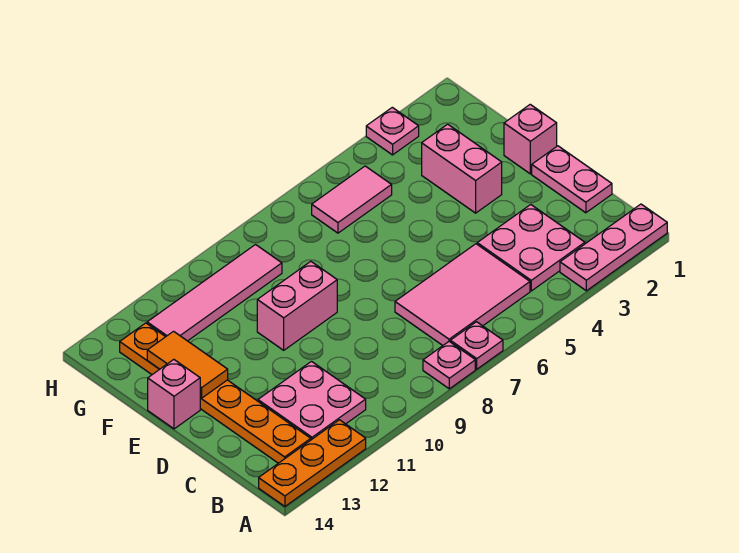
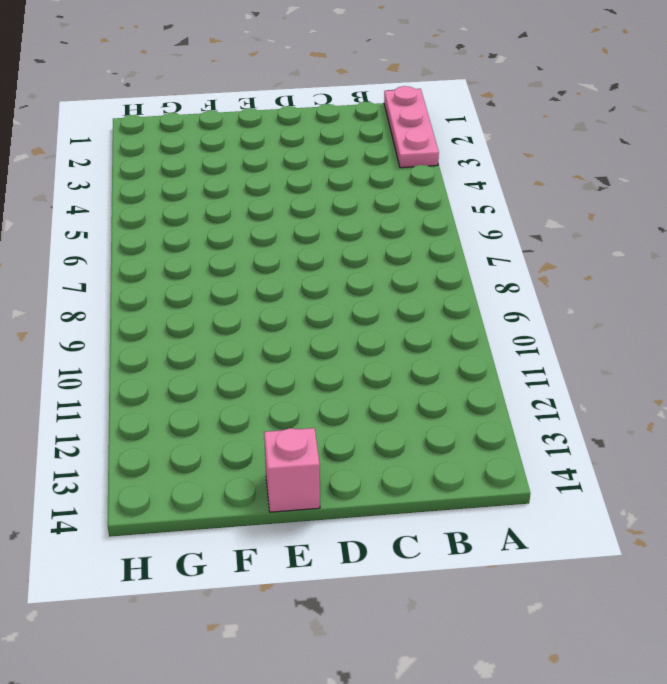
none -> pink plate A7 level 1
none -> pink plate A8 level 1
none -> orange plate A12:A14 level 1

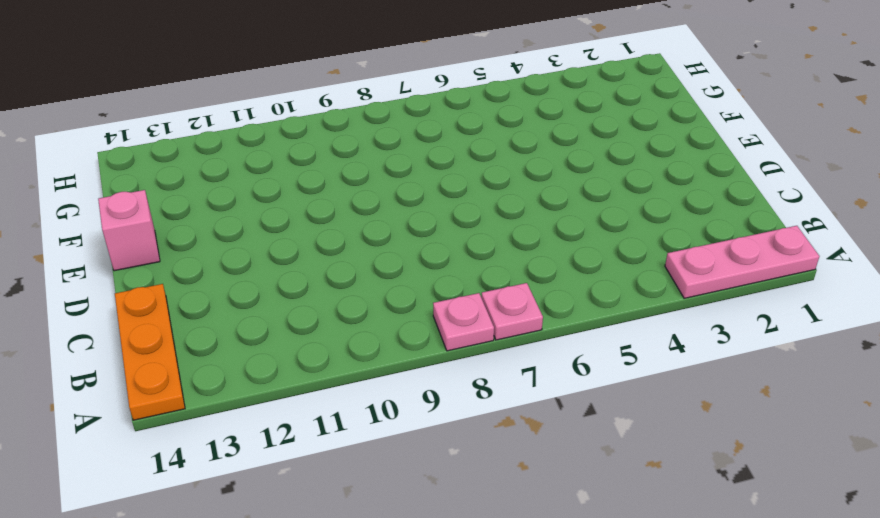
orange plate A14:C14 level 1 -> orange plate A12:A14 level 1
none -> pink plate B3:C4 level 1
none -> pink tile B5:C7 level 1
none -> pink plate B11:C12 level 1

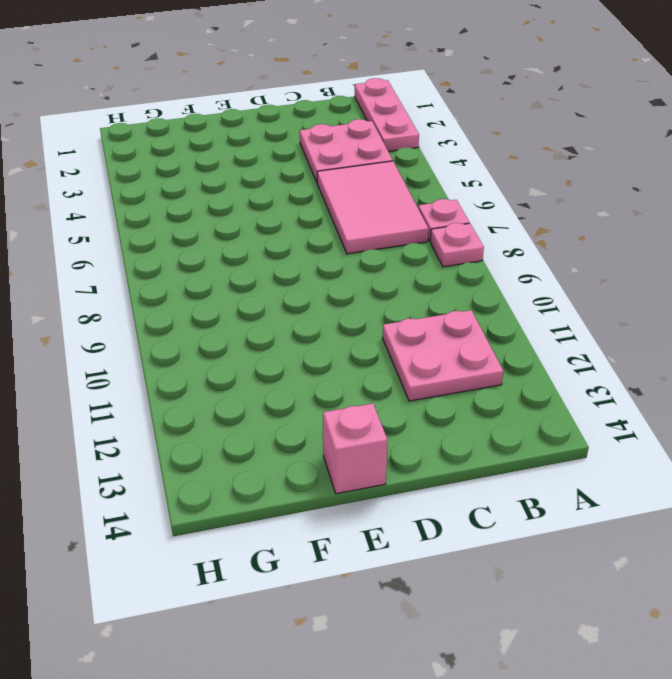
none -> orange plate A12:A14 level 1
none -> orange plate B13:G13 level 1
none -> pink plate C1:D1 level 1

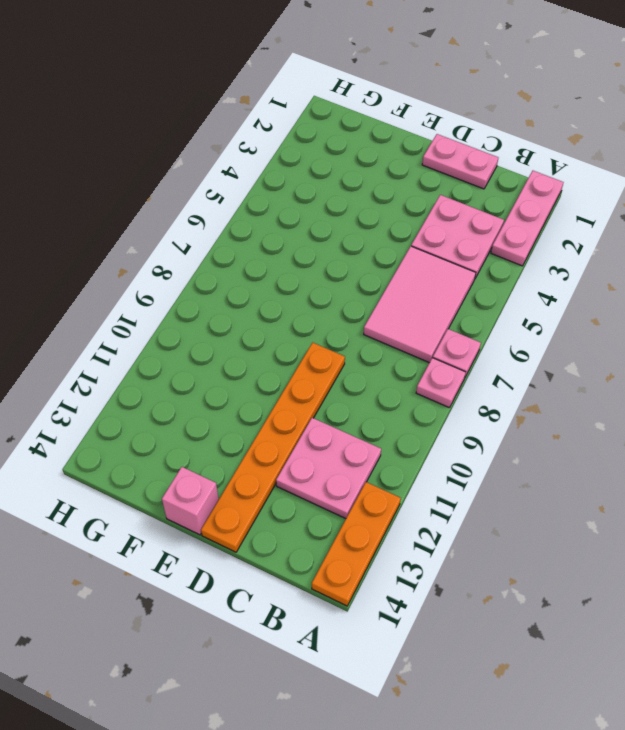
orange plate D9:D14 level 1 -> orange plate B13:G13 level 1
none -> pink brick E1 level 1
none -> pink brick E3:F3 level 1
none -> pink brick E9:E10 level 1

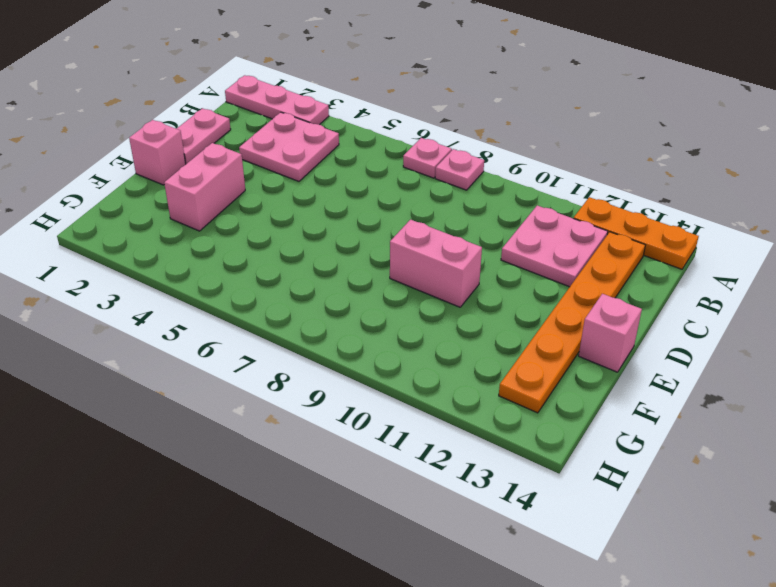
none -> pink tile B5:C7 level 1
none -> pink tile G5:G6 level 1
none -> pink tile G9:G12 level 1

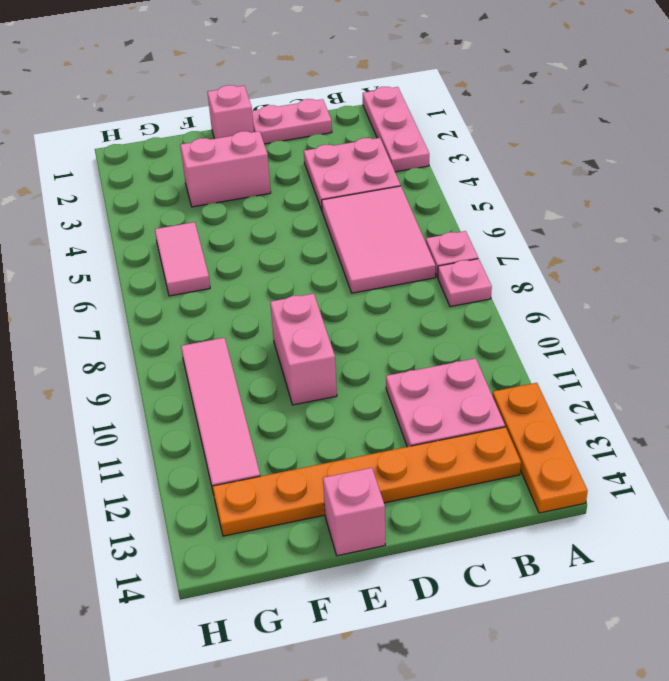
none -> pink plate H3 level 1
none -> orange tile E13:F13 level 2

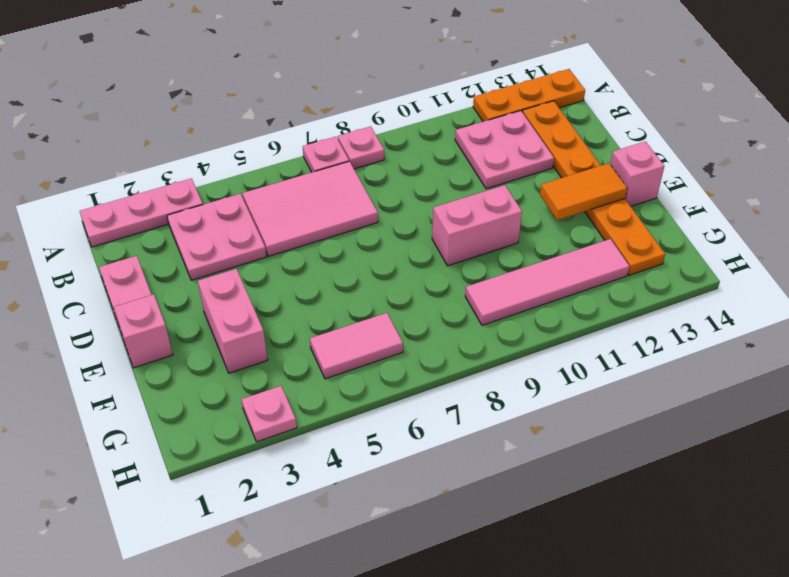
orange tile E12:E13 level 2 -> orange tile E13:F13 level 2

